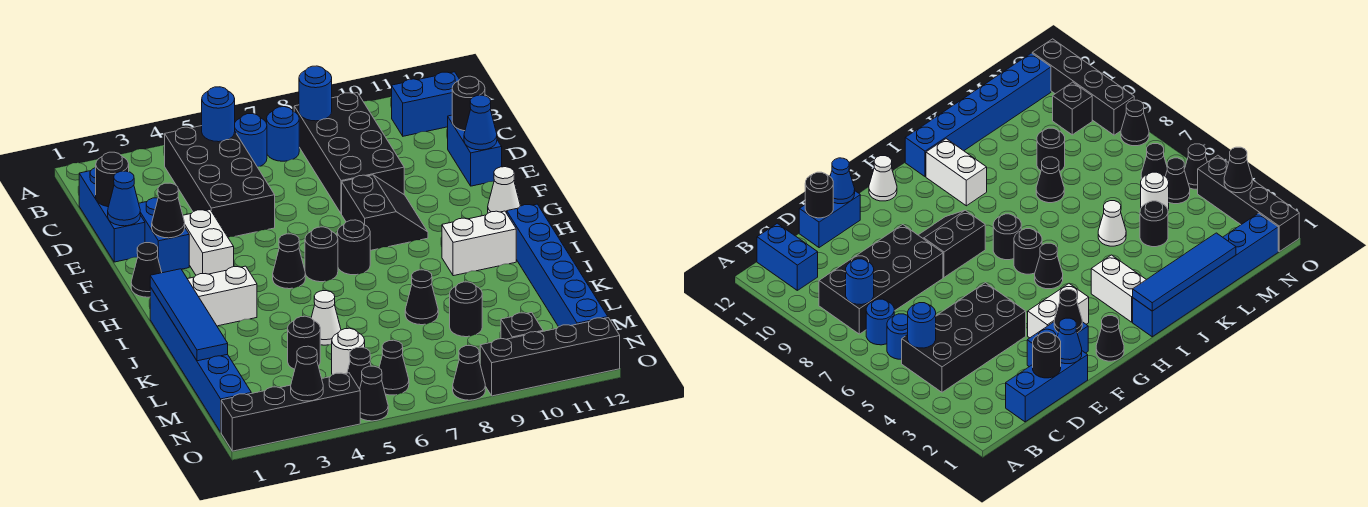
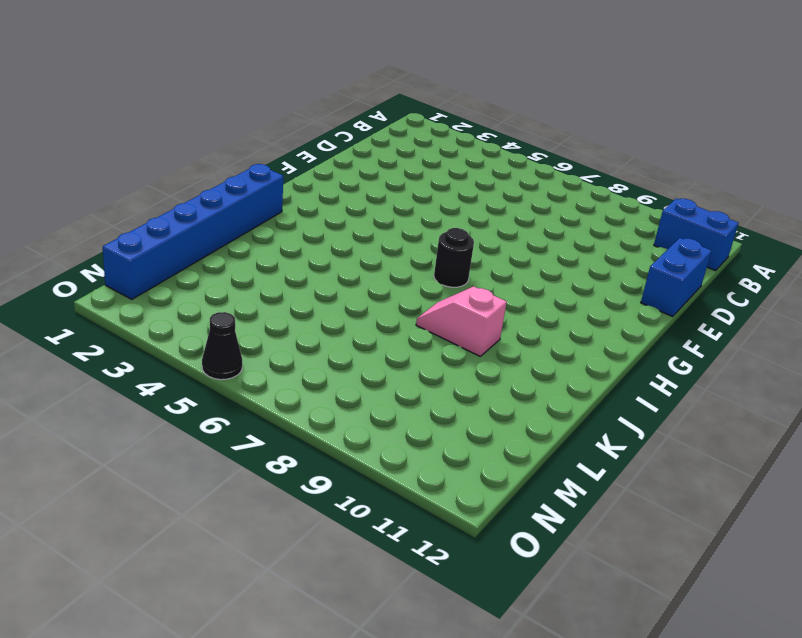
pink slope J8:J9 level 1 top 9 -> none
none -> black brick B4:E5 level 1
none -> blue round brick B6 level 1
none -> blue round brick B7 level 1
none -> black brick B8:E9 level 1

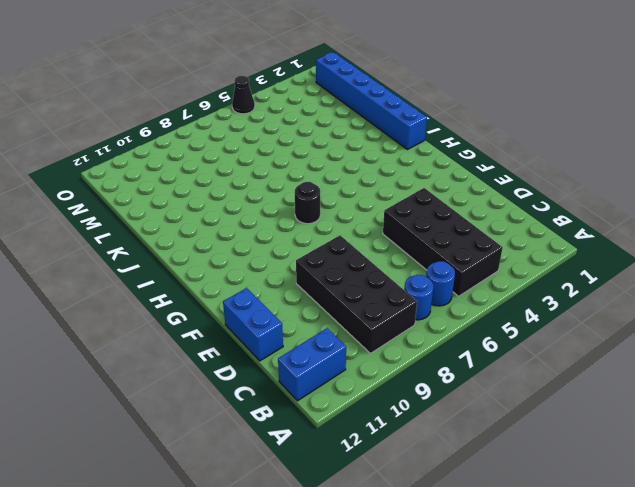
none -> blue brick C1:E1 level 1
none -> blue brick E2:F2 level 1
none -> white brick F3:G3 level 1
none -> black slope F8:G9 level 1 top 8

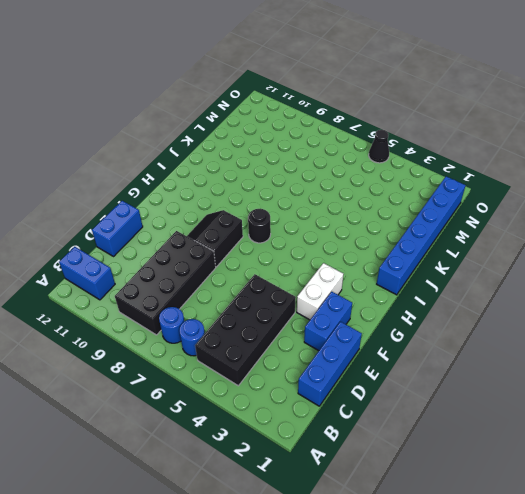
none -> black cone G1 level 1
none -> white cone G12 level 1
none -> black cone H5 level 1
none -> black round brick H6 level 1

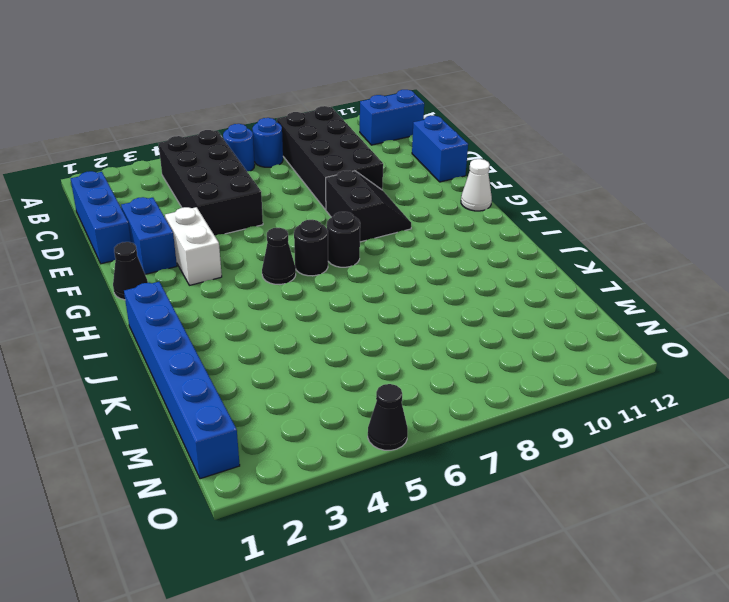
none -> white brick I2:I3 level 1
none -> white brick I10:I11 level 1
none -> blue brick I12:N12 level 1
none -> white cone K5 level 1

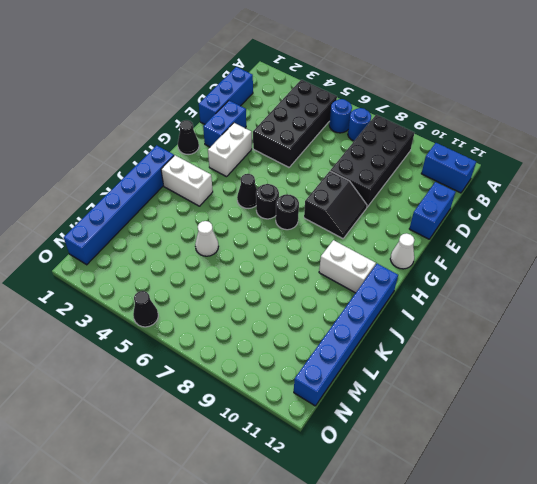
none -> black cone K8 level 1
none -> black round brick L4 level 1
none -> black round brick L9 level 1
none -> white round brick M5 level 1

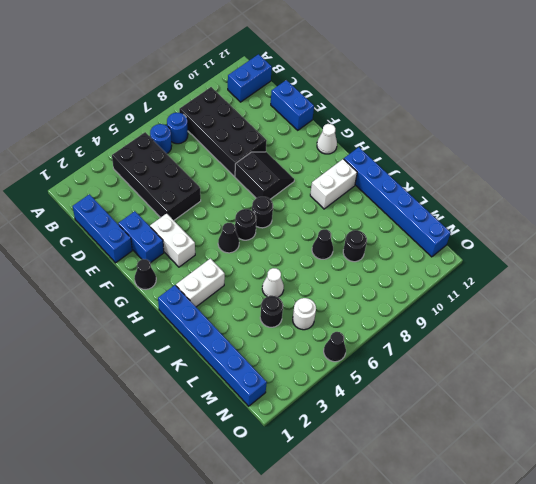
none -> black cone N5 level 1
none -> black cone N6 level 1
none -> black brick N10 level 1
none -> black brick O1:O4 level 1

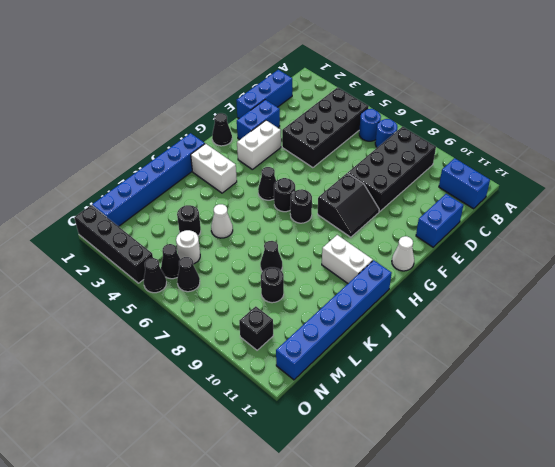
none -> black cone O8 level 1
none -> black brick O9:O12 level 1
none -> blue round brick B5 level 2
none -> blue round brick B8 level 2

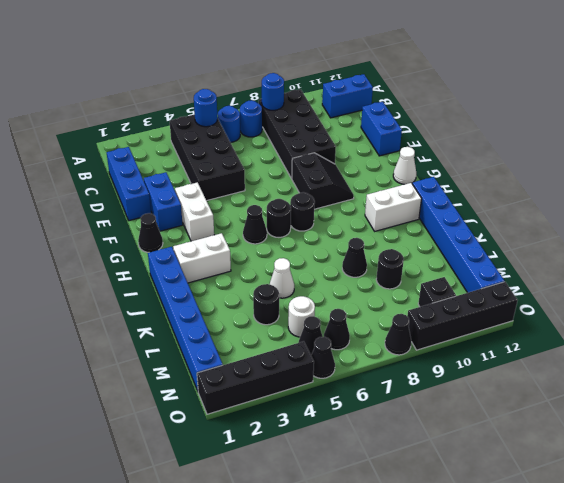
none -> black round brick D1 level 2
none -> black round brick D12 level 2
none -> blue cone E1 level 2
none -> blue cone E12 level 2

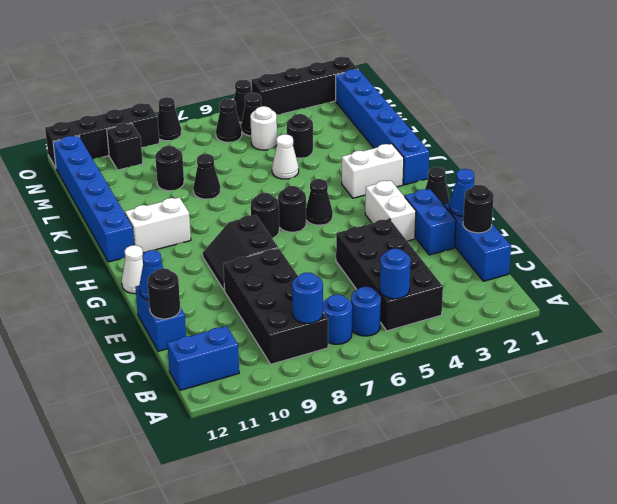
none -> black cone F2 level 2
none -> blue tile I1:L1 level 2
none -> black cone O3 level 2

